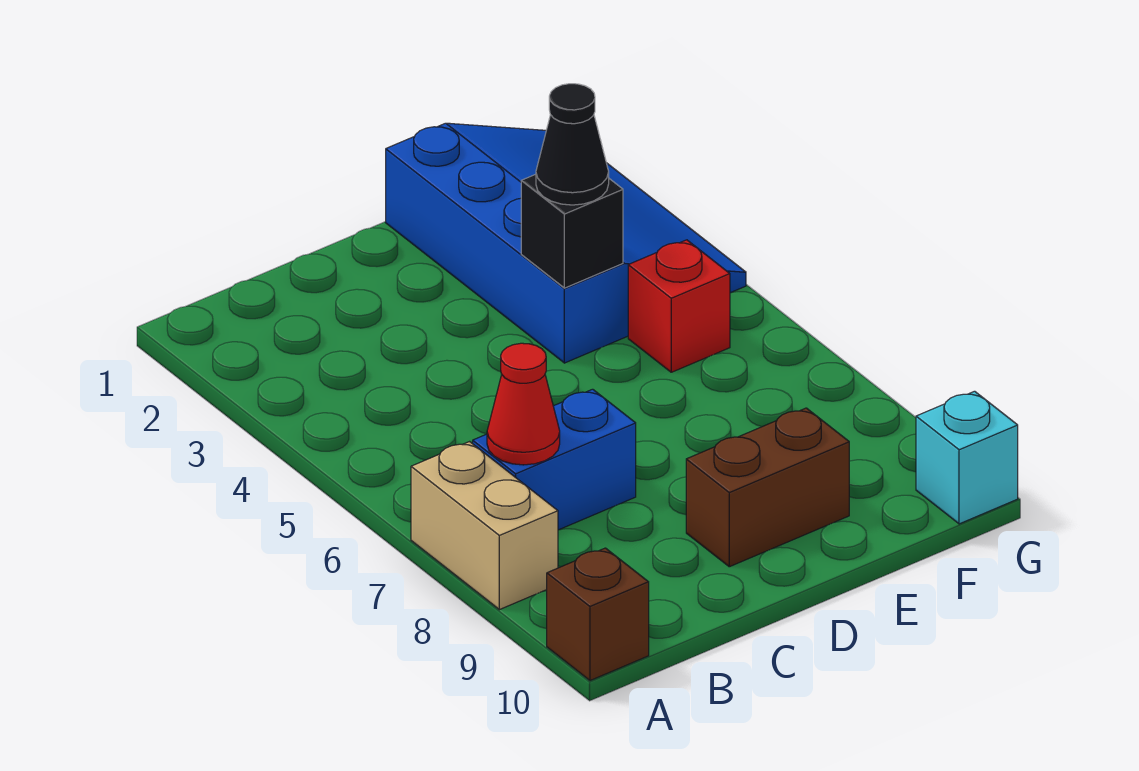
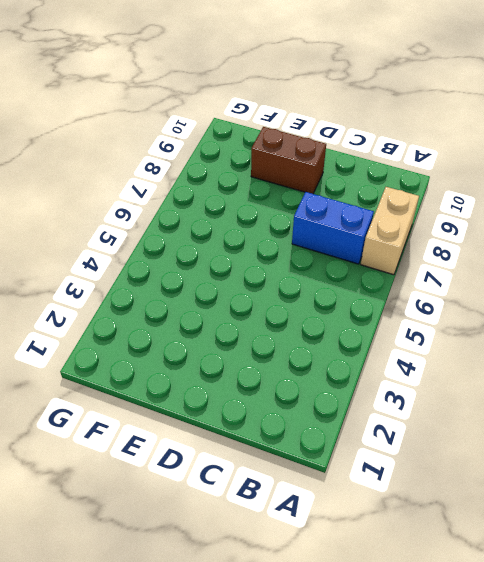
none -> brown brick A10 level 1
none -> blue slope E1:G4 level 1 top E

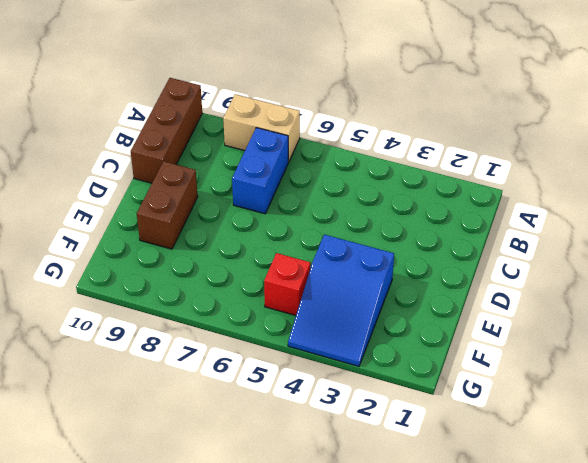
brown brick A10:C10 level 1 -> brown brick A10 level 1
blue slope E3:G4 level 1 top E -> blue slope E1:G4 level 1 top E
none -> cyan brick G10 level 1
none -> red cone B7 level 2

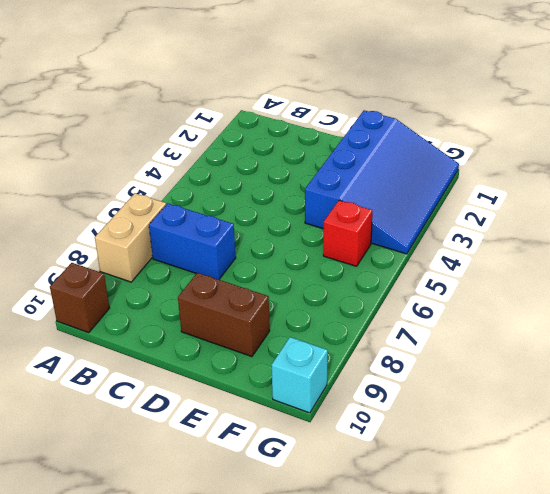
none -> red cone B7 level 2
none -> black brick E4 level 2

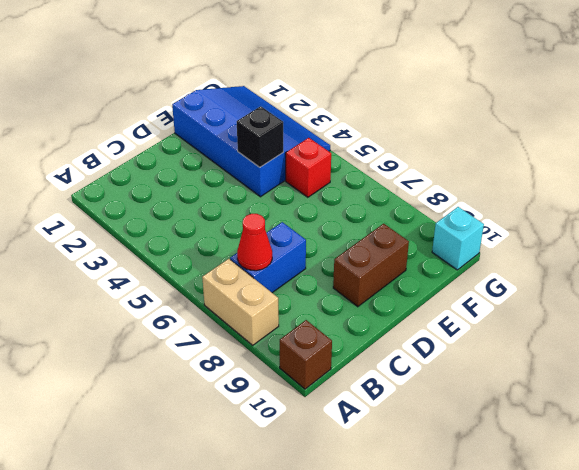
none -> black cone E4 level 3

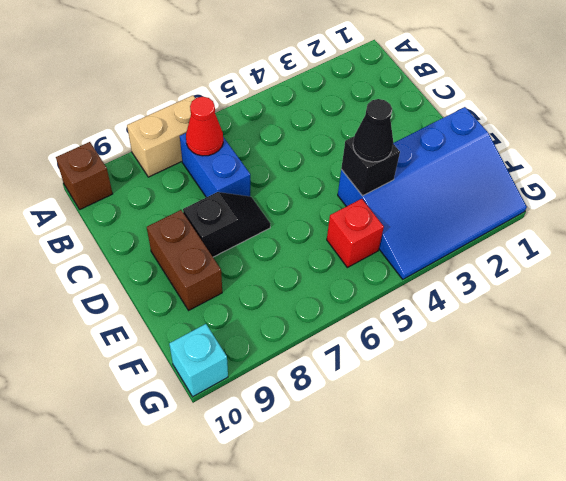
black slope D7:D8 level 1 top 8 -> none

